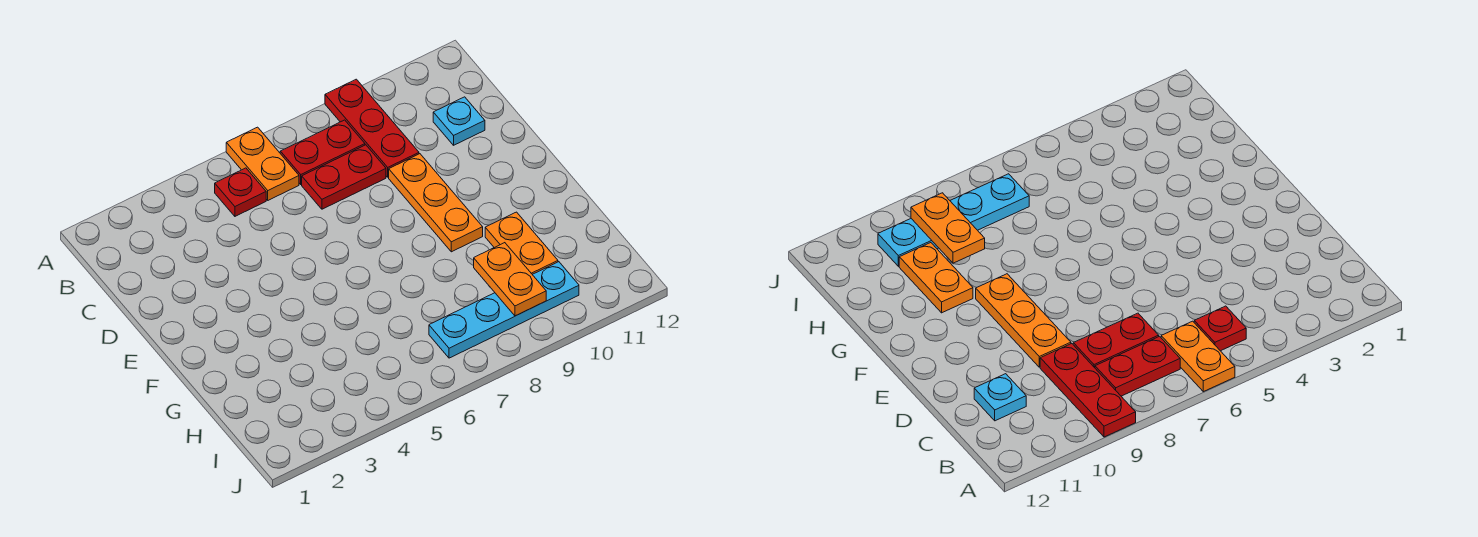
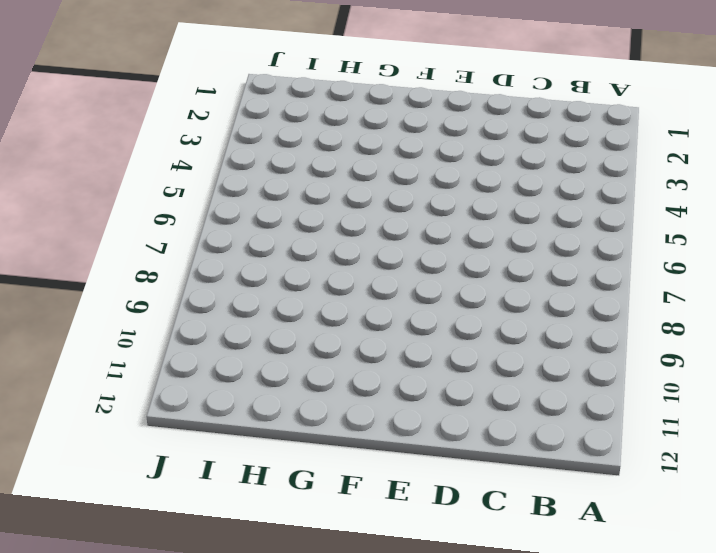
none -> orange plate A6:B6 level 1
none -> red plate A9:C9 level 1

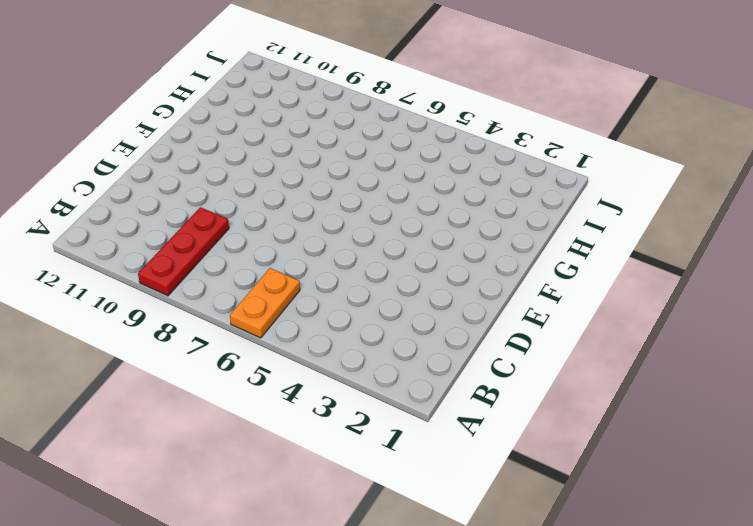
none -> red plate B5 level 1
none -> red plate B7:B8 level 1

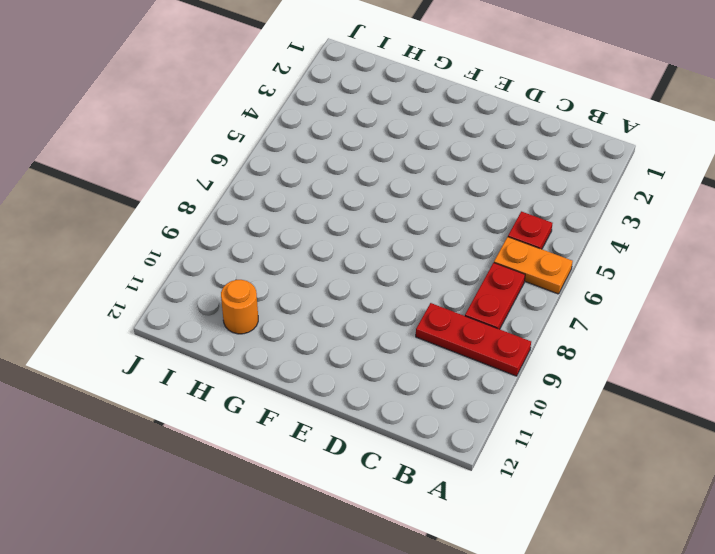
orange round brick H11 level 1 -> none
none -> red plate C7:C8 level 1
none -> cyan plate C11 level 1

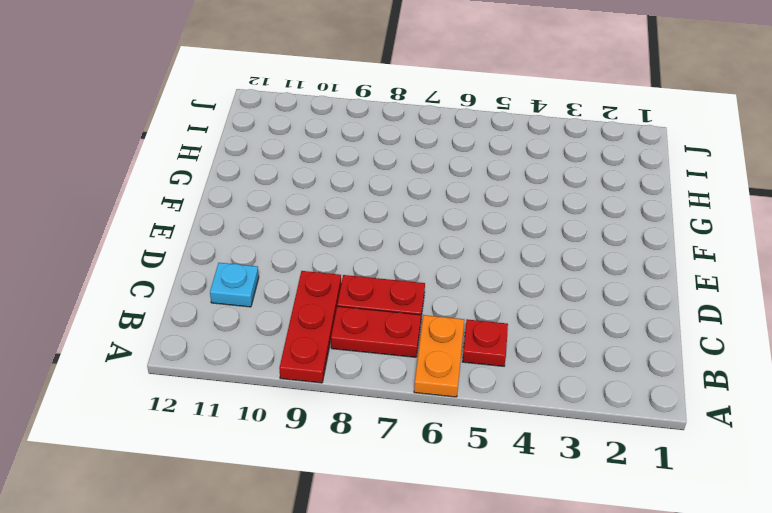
none -> orange plate D9:F9 level 1
none -> orange plate G10:H10 level 1

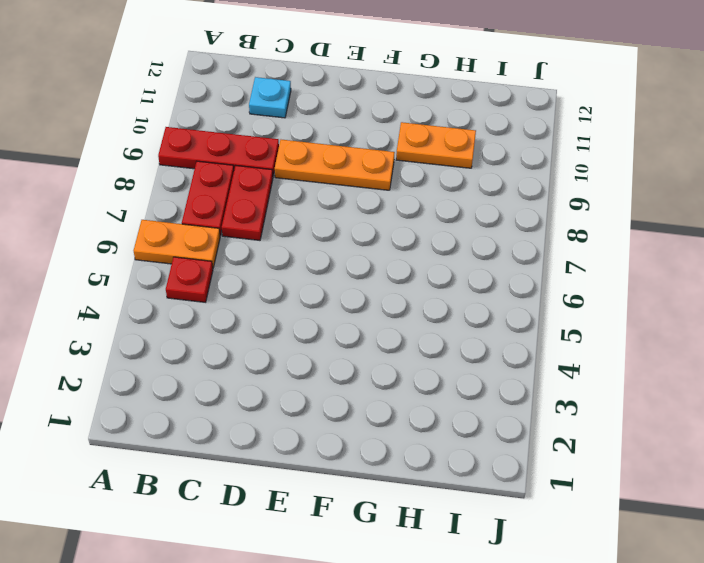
none -> cyan plate I7:I10 level 1
none -> orange plate H9:I9 level 2

